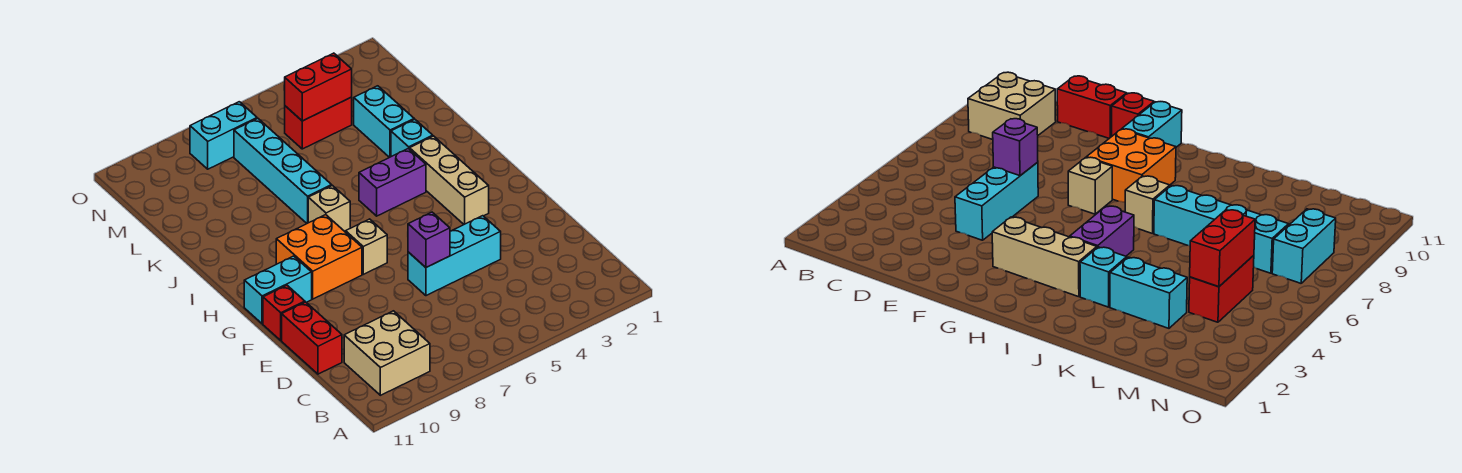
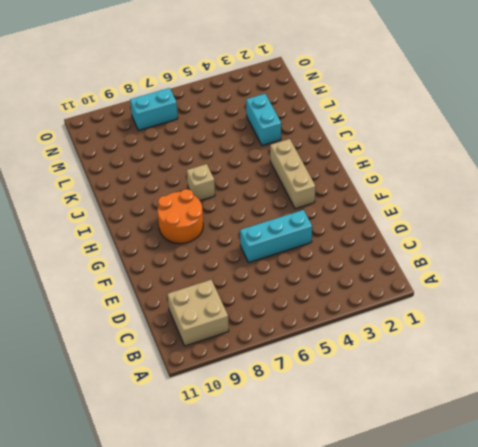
orange round brick G8:H9 level 1 -> orange brick G8:H9 level 1
none -> red brick D11:E11 level 1
none -> red brick F11 level 1
none -> tan brick G7 level 1

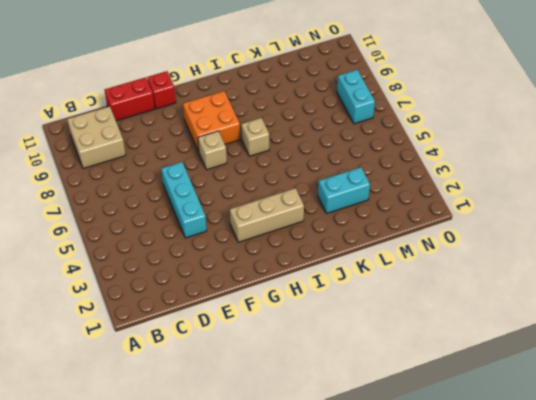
none -> cyan brick G10:G11 level 1
none -> purple brick I4:I5 level 1
none -> cyan brick J3 level 1

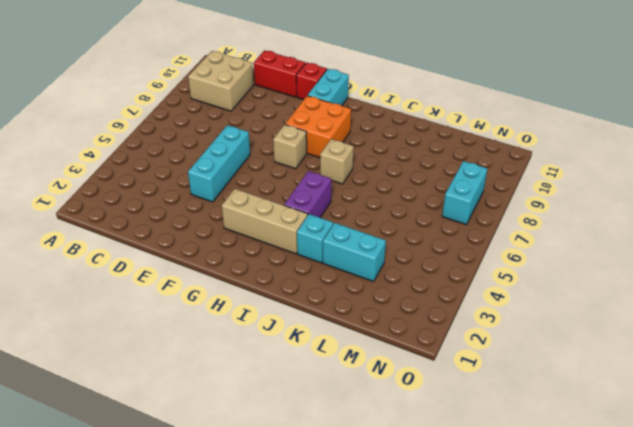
none -> cyan brick J7:M7 level 1
none -> red brick M4:M5 level 1
none -> purple brick E6 level 2

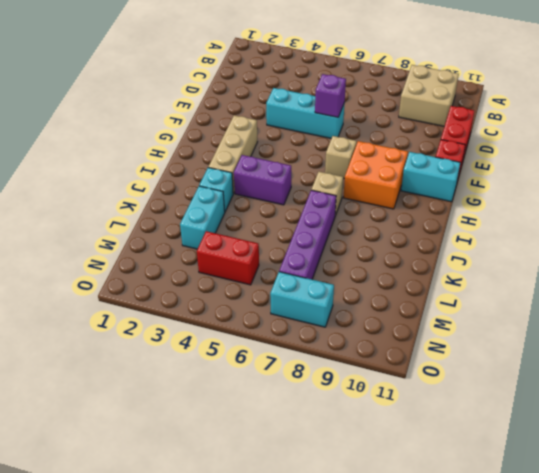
purple brick J7:M7 level 1 -> cyan brick J7:M7 level 1
none -> red brick M4:M5 level 2

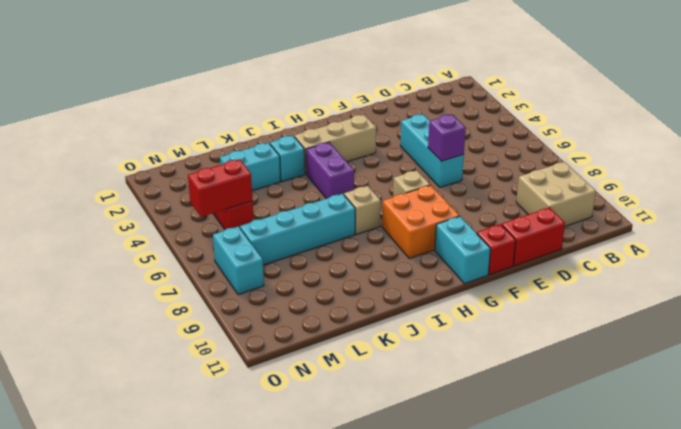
red brick M5:N5 level 2 -> red brick M4:M5 level 2

